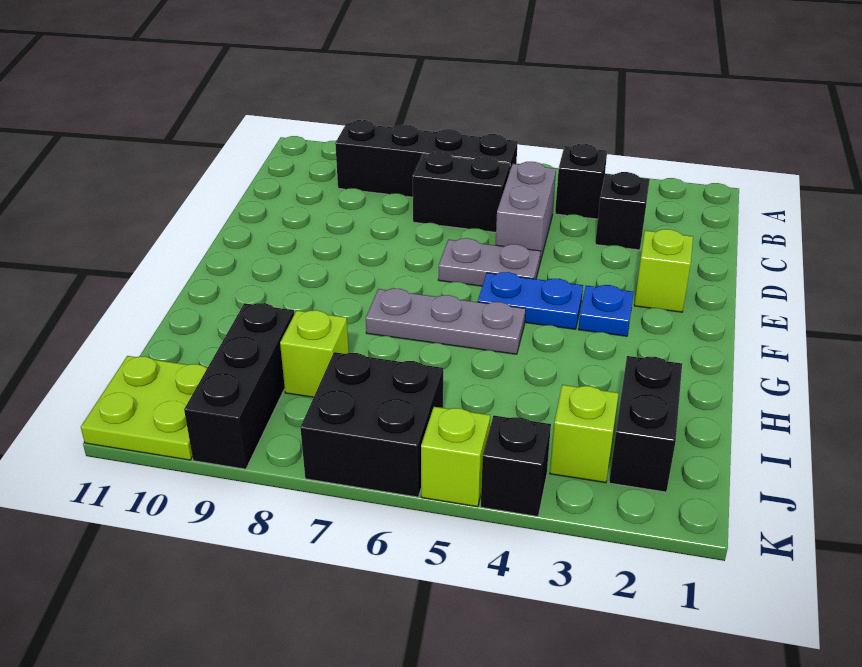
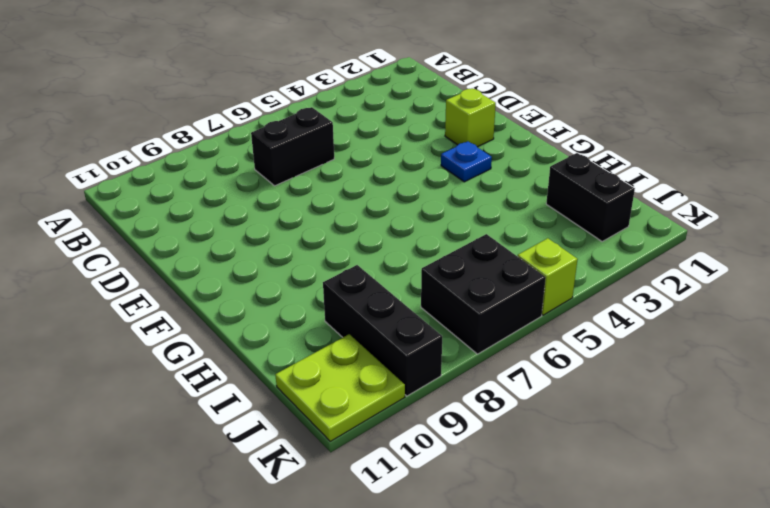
none -> black brick B4 level 1
none -> black brick B6:B9 level 1
none -> black brick C3 level 1

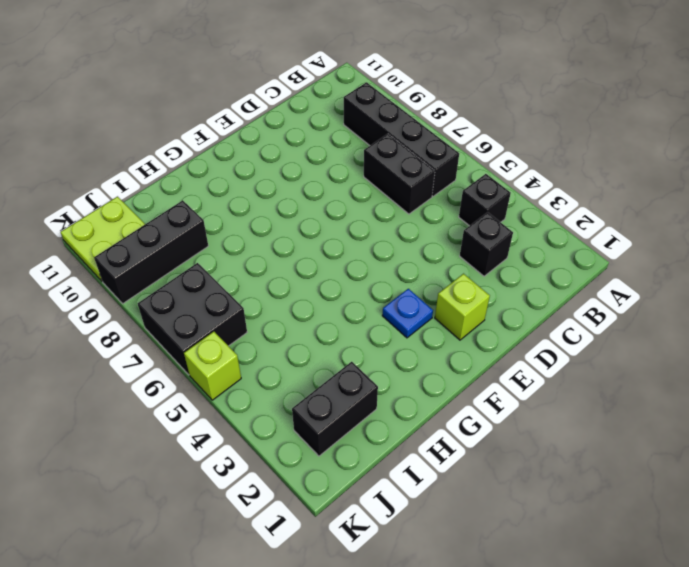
none -> grey brick C5:D5 level 1
none -> grey plate E5:E6 level 1
none -> blue plate F4:F5 level 1

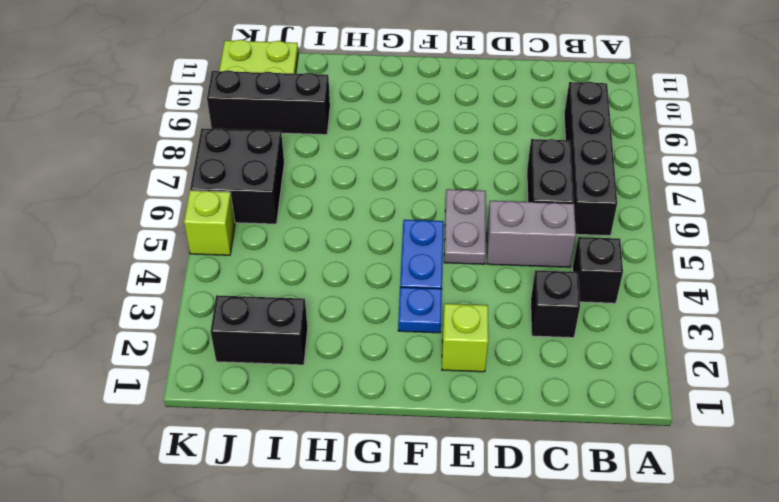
none -> grey plate G5:G7 level 1
none -> lime brick I8 level 1
none -> lime brick J3 level 1

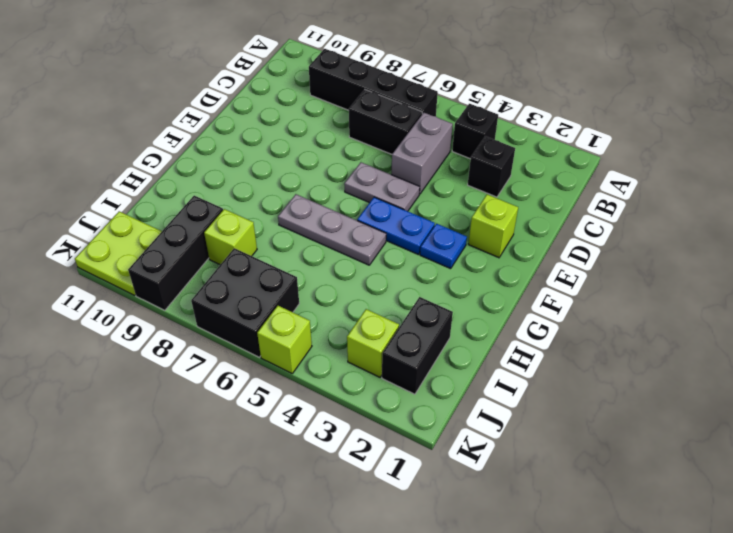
none -> black brick K4 level 1

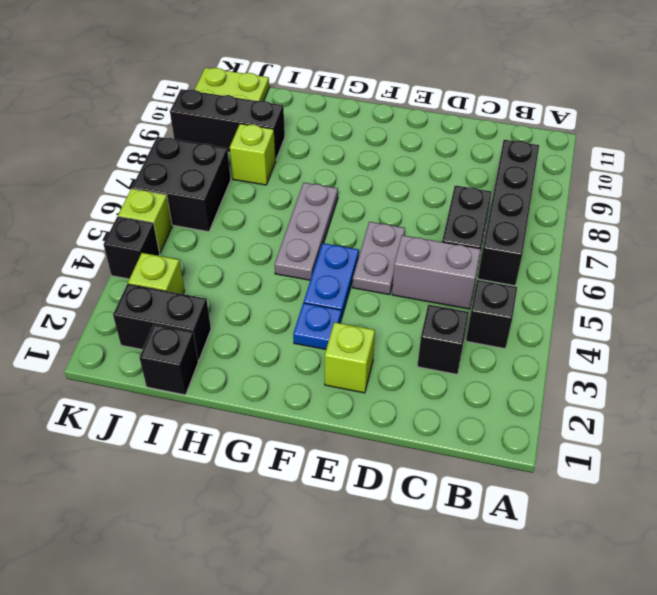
black brick I1 level 1 -> none

